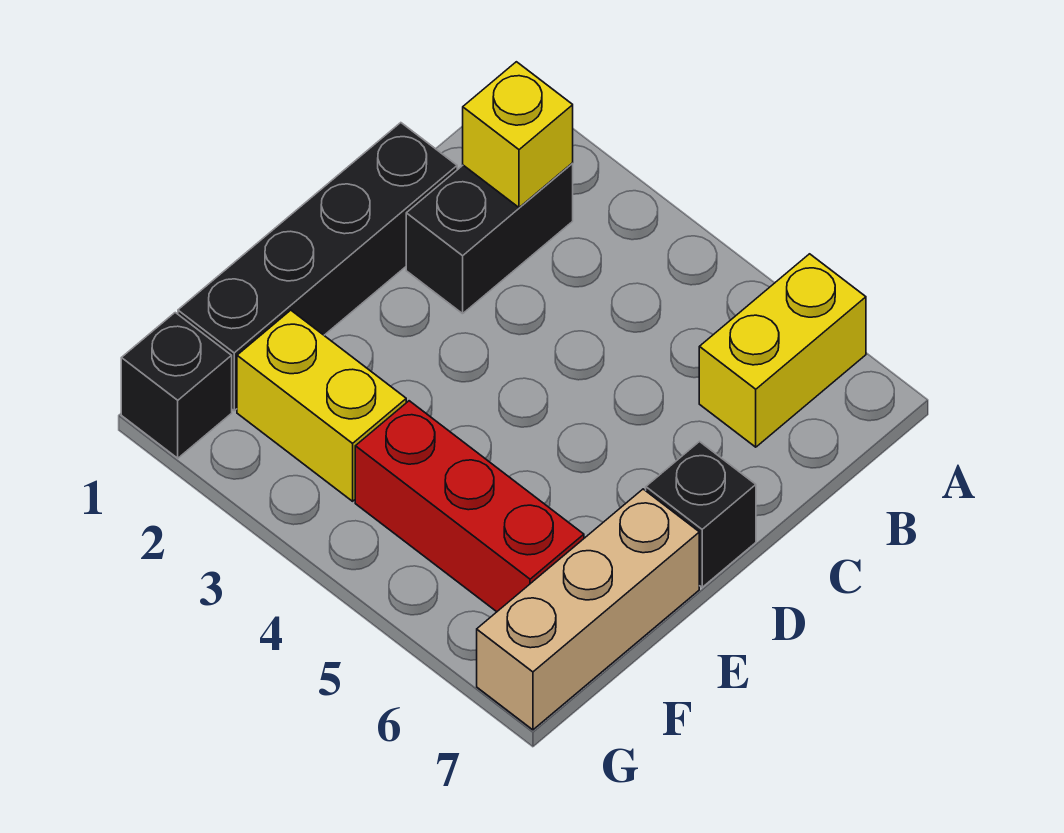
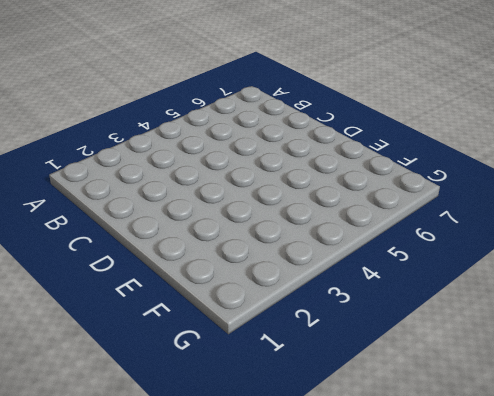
none -> yellow brick A6:B6 level 1
none -> black brick B2:C2 level 1

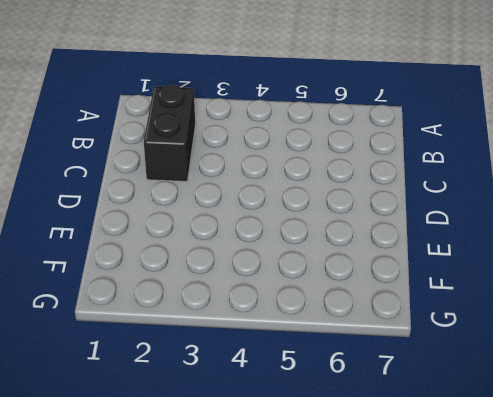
none -> yellow brick A6:B6 level 1
none -> black brick C1:F1 level 1

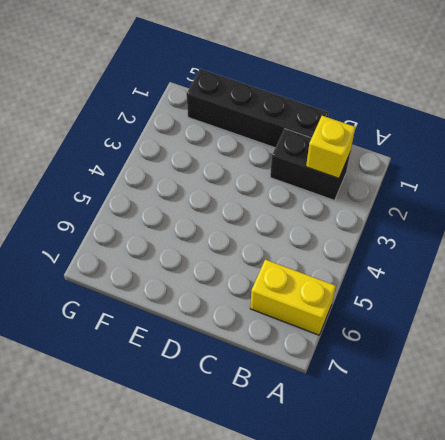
none -> black brick D7 level 1
none -> tan brick E7:G7 level 1

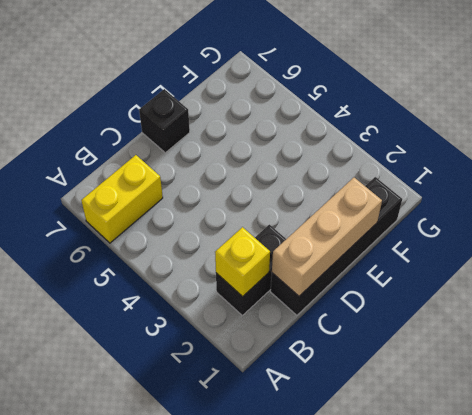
tan brick C1:E1 level 2 -> tan brick E7:G7 level 1
none -> yellow brick F2:F3 level 1
none -> red brick F4:F6 level 1

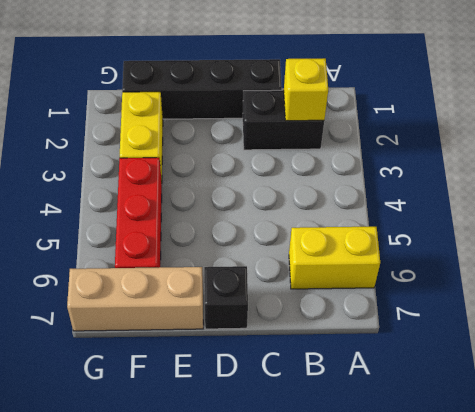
none -> black brick G1 level 1

